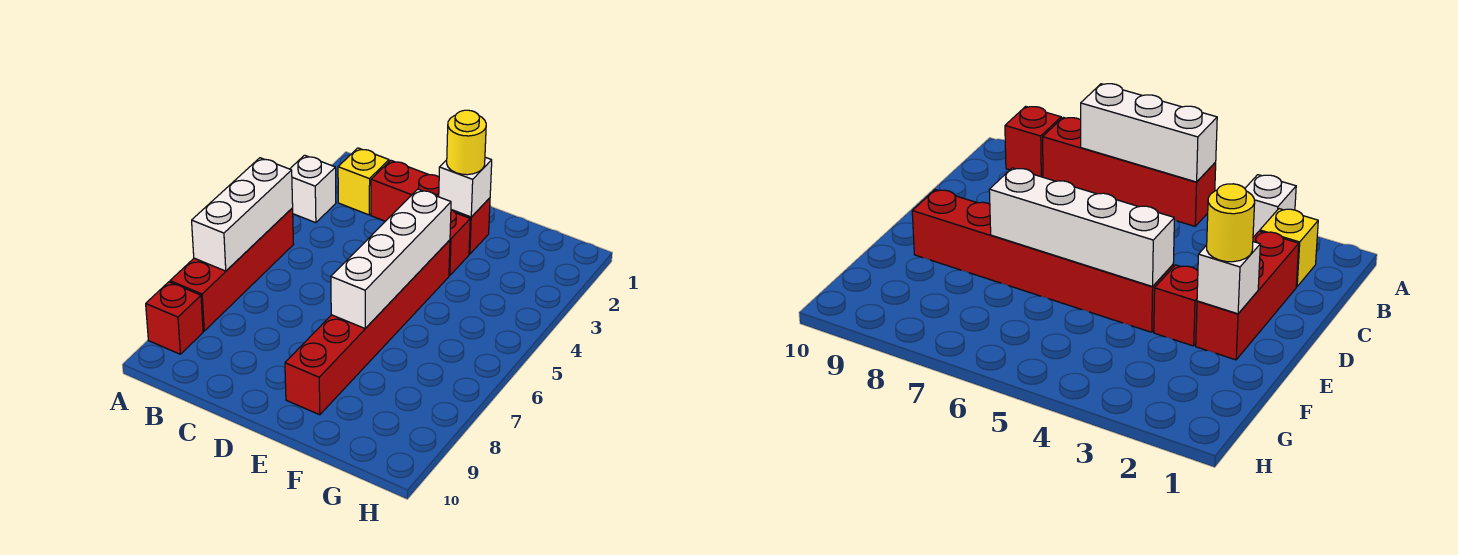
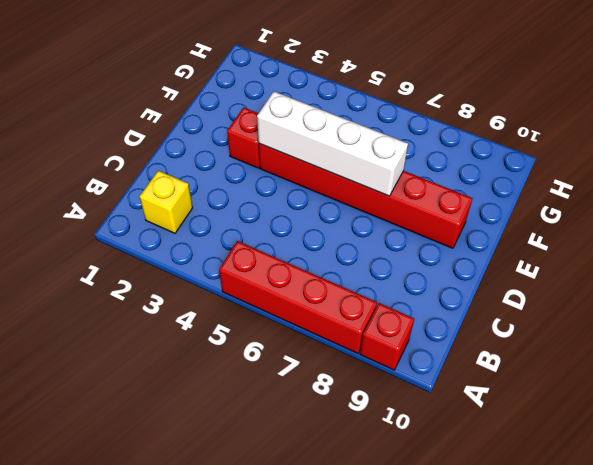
none -> white brick A3 level 1
none -> red brick C2:E2 level 1

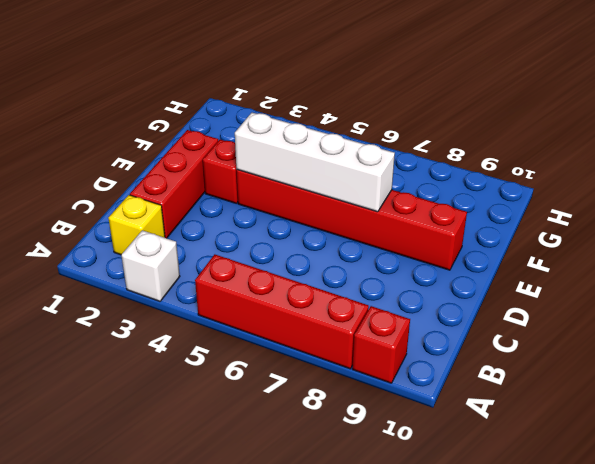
none -> white brick A5:A7 level 2
none -> white brick E2 level 2

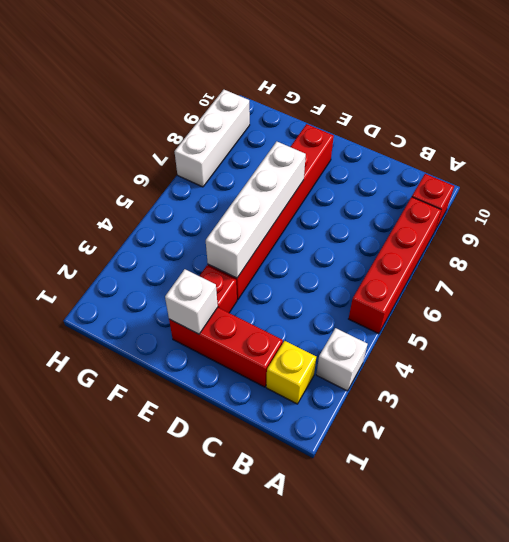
white brick H7:H9 level 1 -> white brick A5:A7 level 2
none -> yellow round brick E2 level 3

